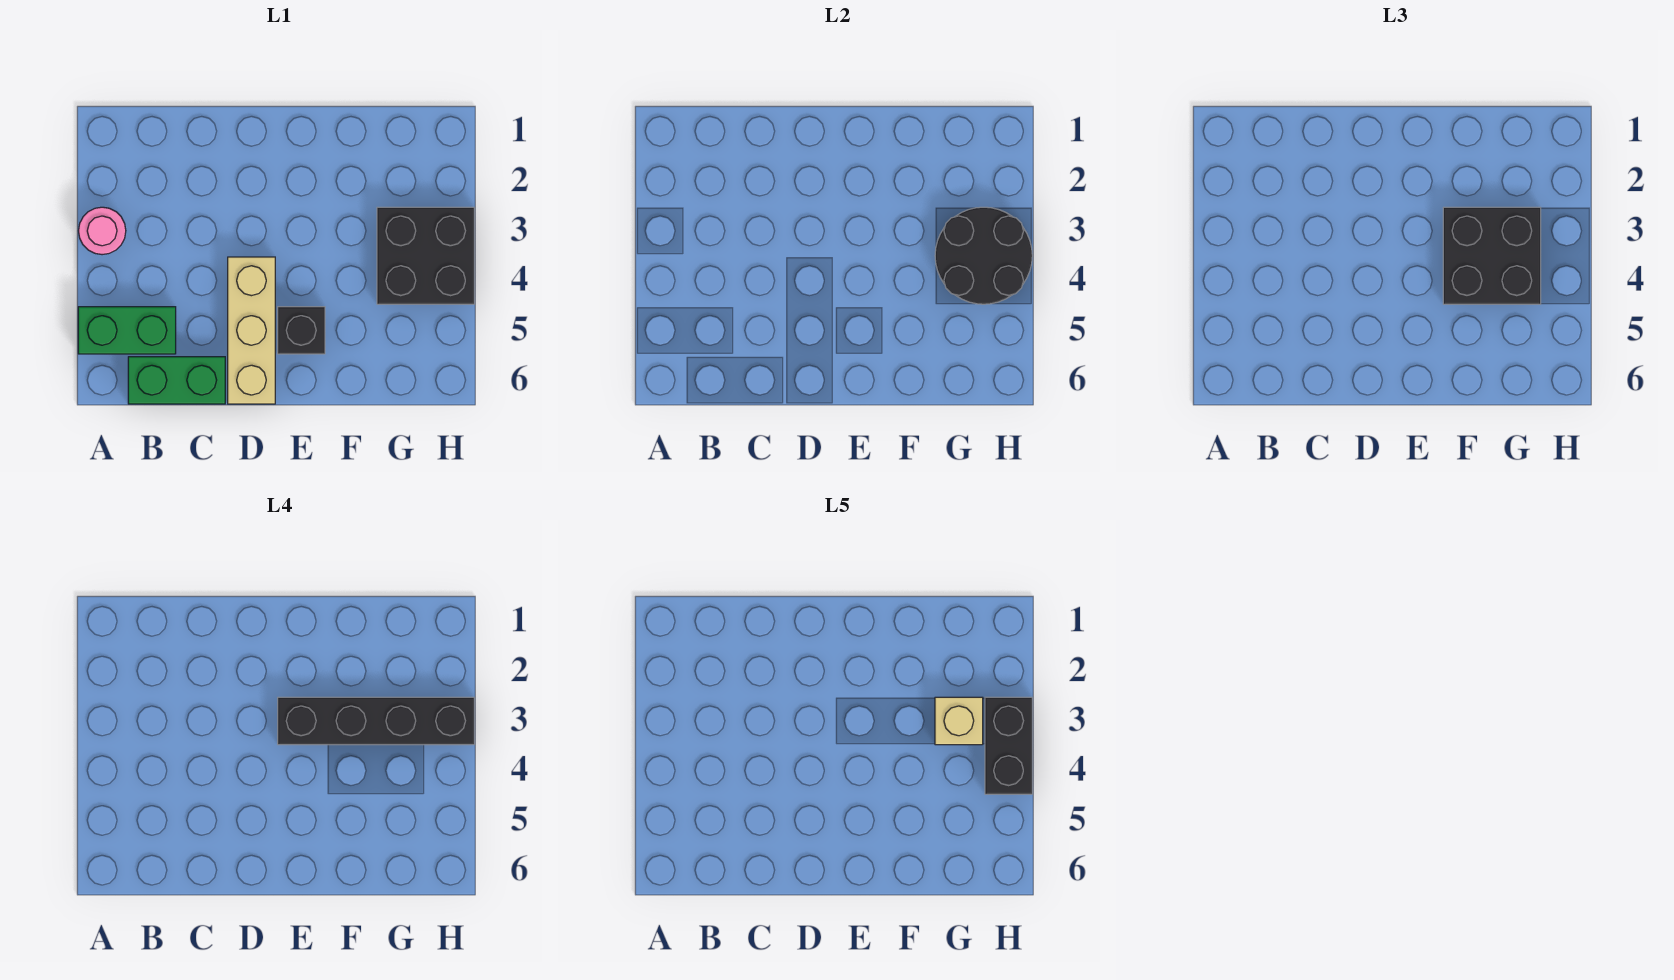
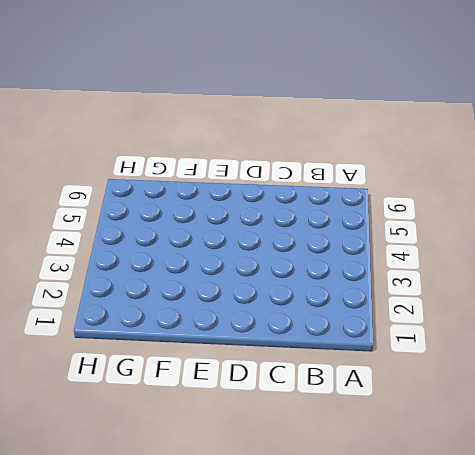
none -> pink round brick A3 level 1
none -> green brick A5:B5 level 1

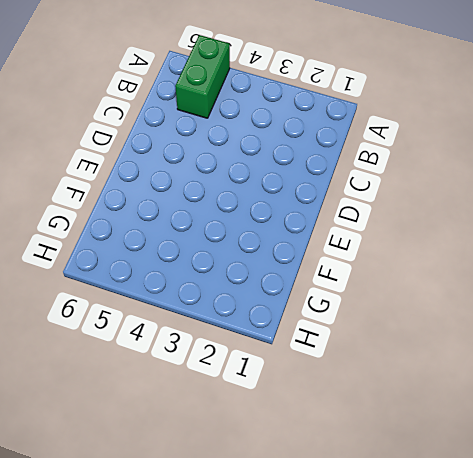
none -> pink round brick A3 level 1
none -> green brick B6:C6 level 1

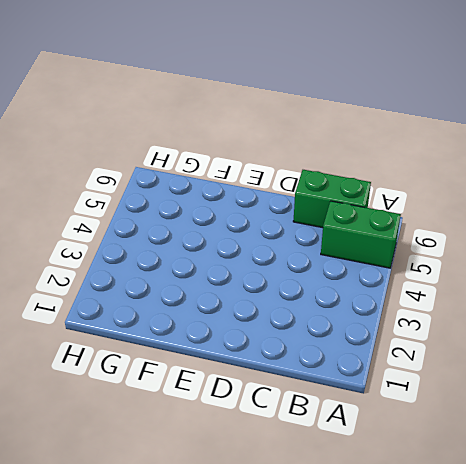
none -> pink round brick A3 level 1
none -> tan brick D4:D6 level 1

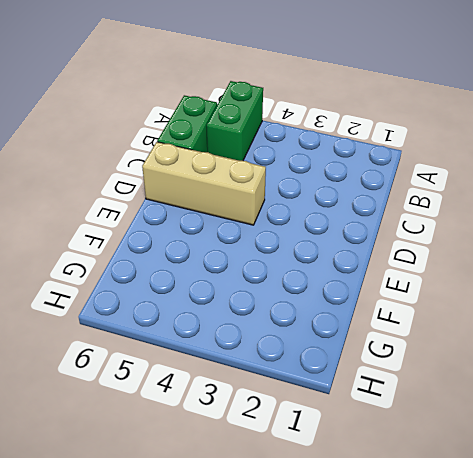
none -> pink round brick A3 level 1
none -> black brick E5 level 1

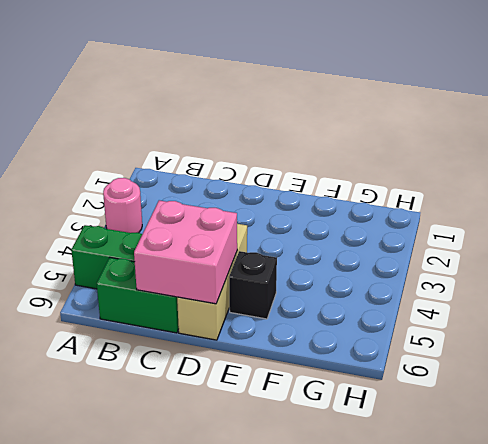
pink brick C5:D6 level 2 -> none
none -> black brick G3:H4 level 1
none -> black round brick G3:H4 level 2

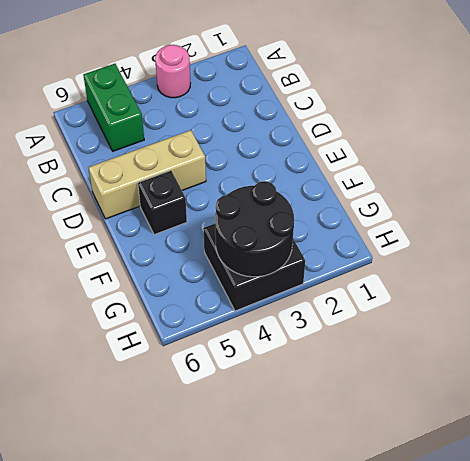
none -> green brick B6:C6 level 1
none -> black brick F3:G4 level 3

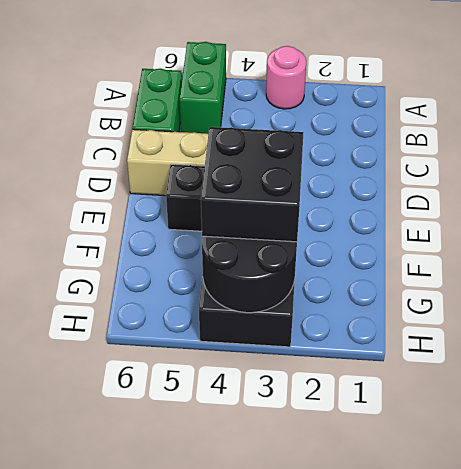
none -> black brick E3:H3 level 4
none -> tan brick G3 level 5

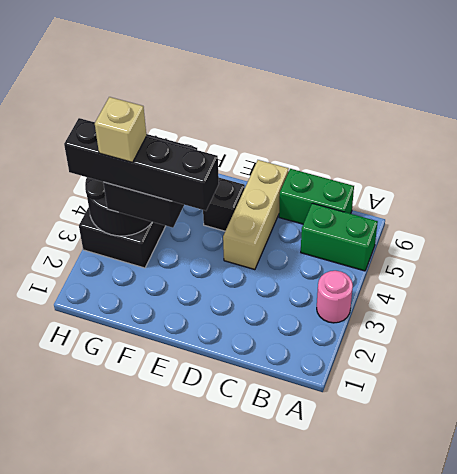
none -> black brick H3:H4 level 5

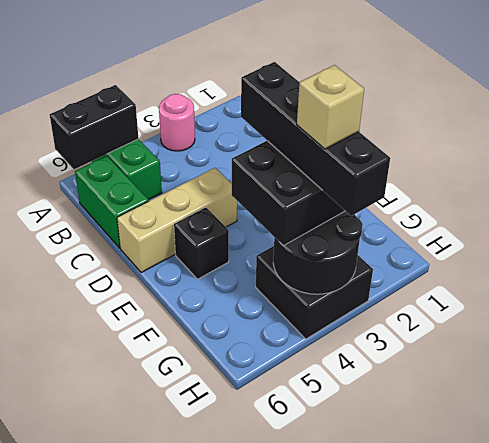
black brick A5:A6 level 2 -> black brick H3:H4 level 5

